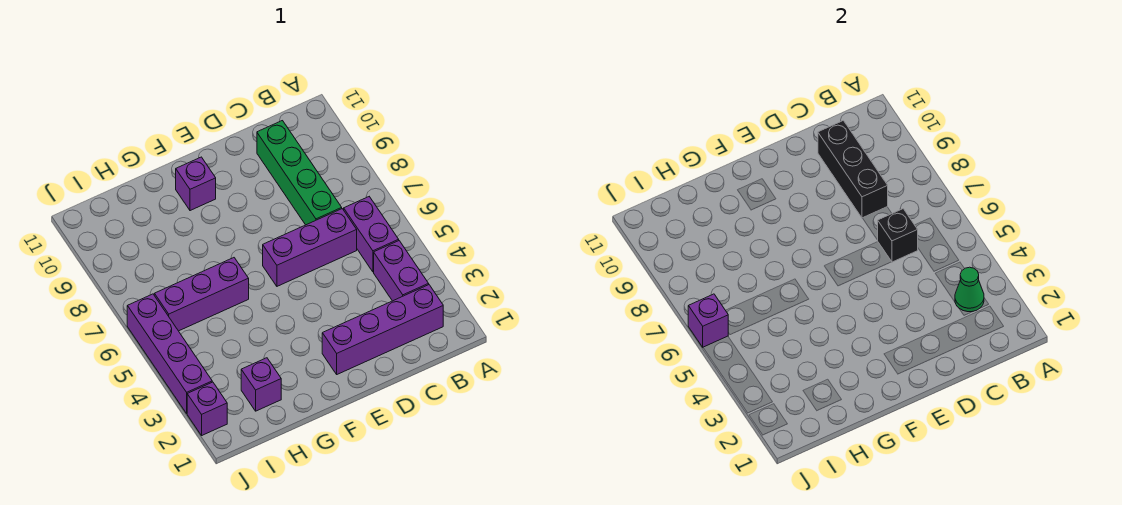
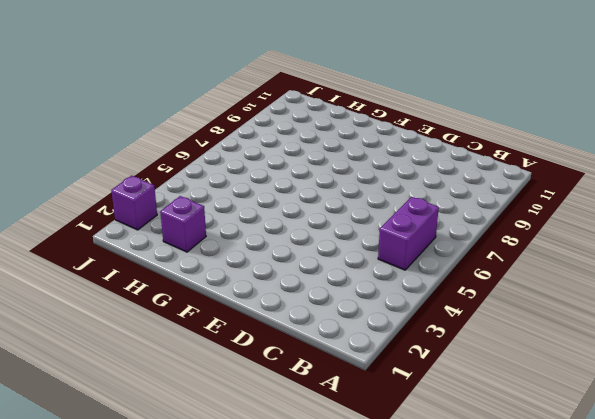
none -> purple brick B2:E2 level 1
none -> purple brick B3:B4 level 1
none -> purple brick C6:E6 level 1

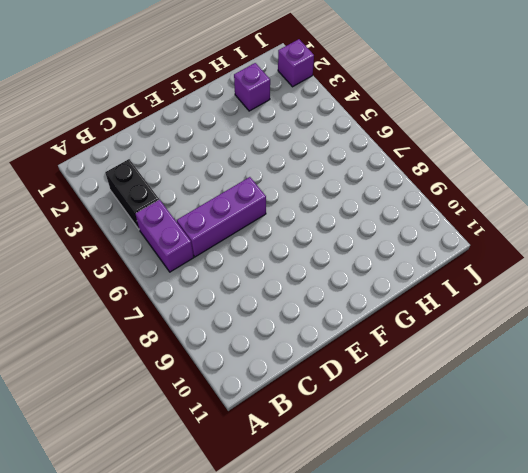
black brick B3:B4 level 1 -> purple brick B3:B4 level 1
none -> purple brick B2:E2 level 1
none -> green brick C7:C10 level 1
none -> purple brick F10 level 1

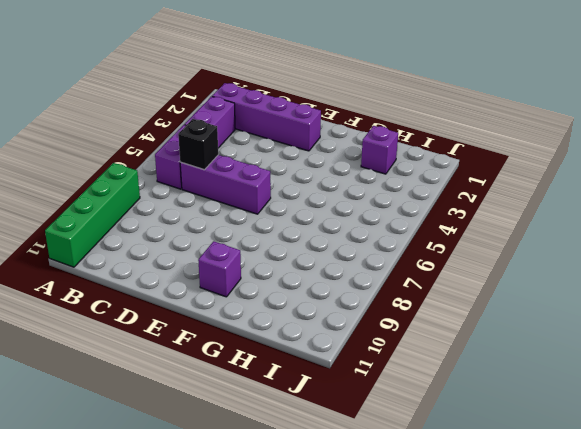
green brick A8:A11 level 1 -> green brick C7:C10 level 1
none -> purple brick G6:I6 level 1
none -> purple brick J2 level 1
none -> purple brick J3:J6 level 1

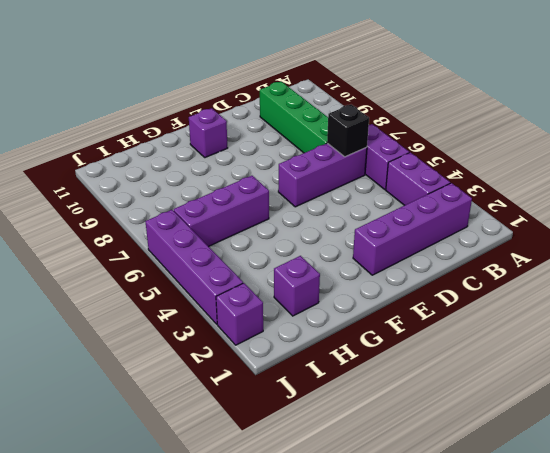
none -> green cone B3 level 2
none -> black brick C8:C10 level 2
none -> purple brick J6 level 2

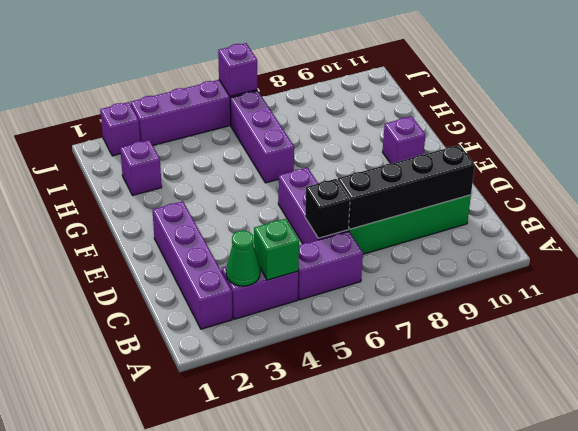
green brick B4 level 2 -> none
black brick C7:C10 level 2 -> black brick C8:C10 level 2

